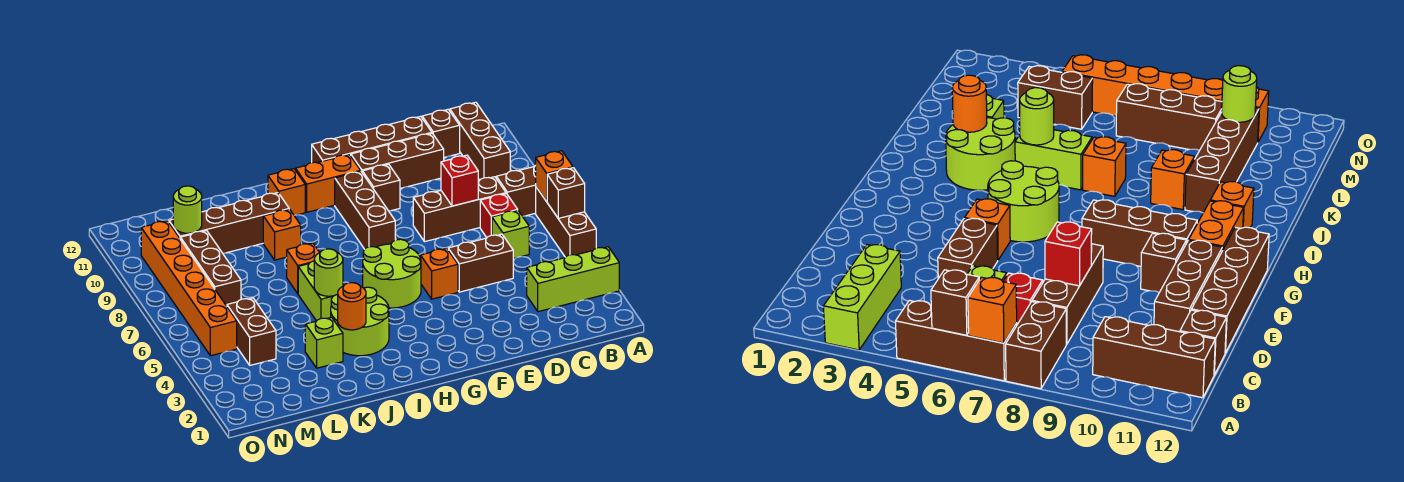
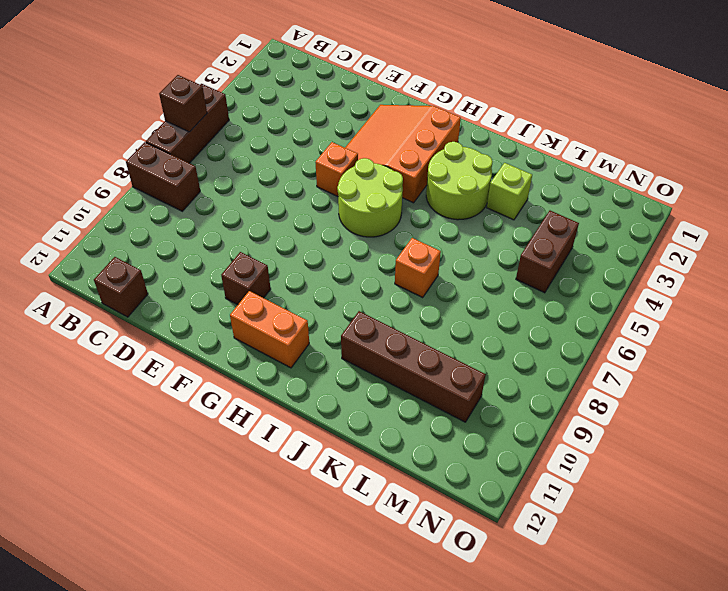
orange slope F2:H4 level 1 top H -> none
none -> lime brick A3:C3 level 1
none -> brown brick B10:B12 level 1
none -> lime brick C6 level 1
none -> red brick C7 level 1

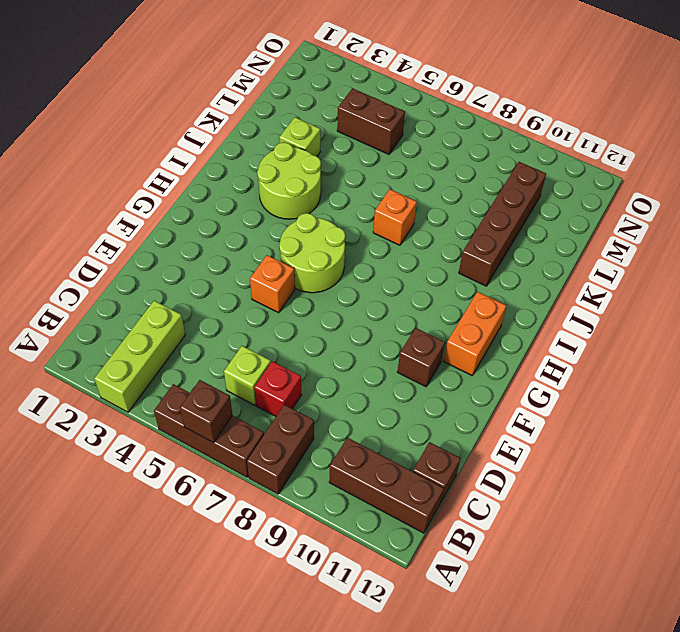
none -> brown brick C8:E8 level 1
none -> brown brick D5:E5 level 1
none -> brown brick D11:F11 level 1
none -> brown brick D12:G12 level 1

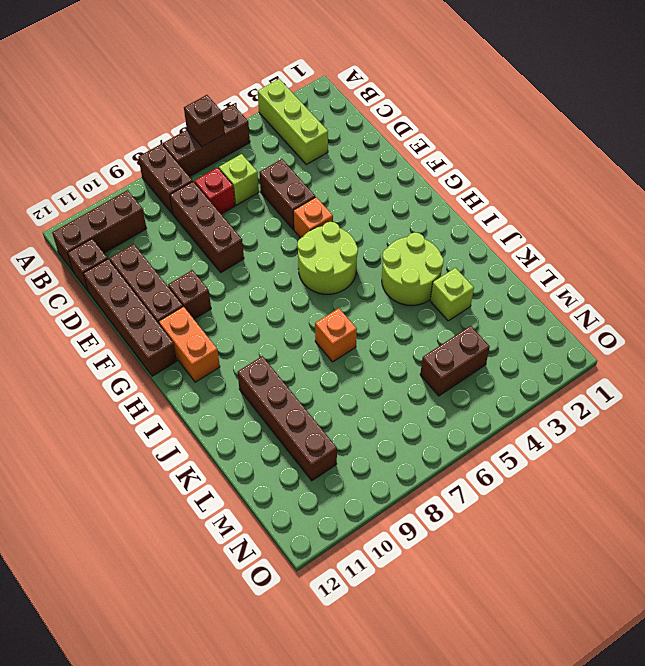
none -> brown brick G8:G10 level 1
none -> orange brick I11 level 1
none -> lime brick J5:J6 level 1
none -> orange brick J9 level 1

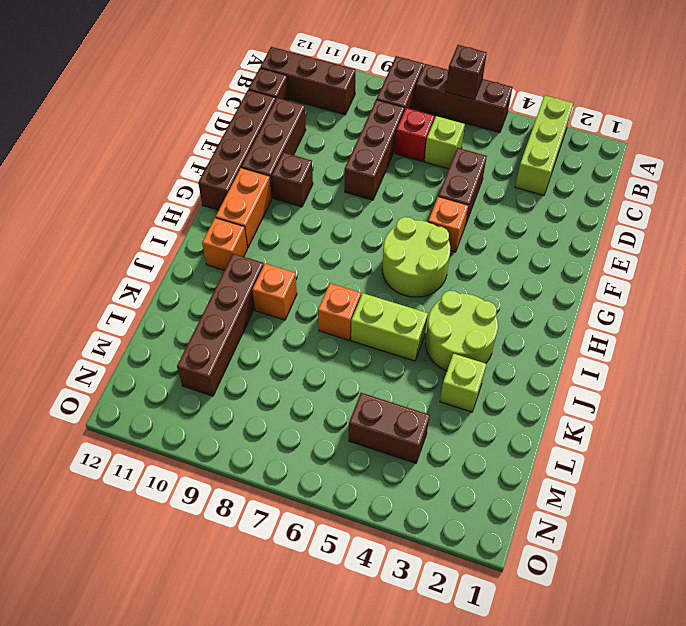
none -> brown brick G8:G10 level 1
none -> brown brick M7:M9 level 1
none -> orange brick N5:N10 level 1
none -> orange brick A7 level 2

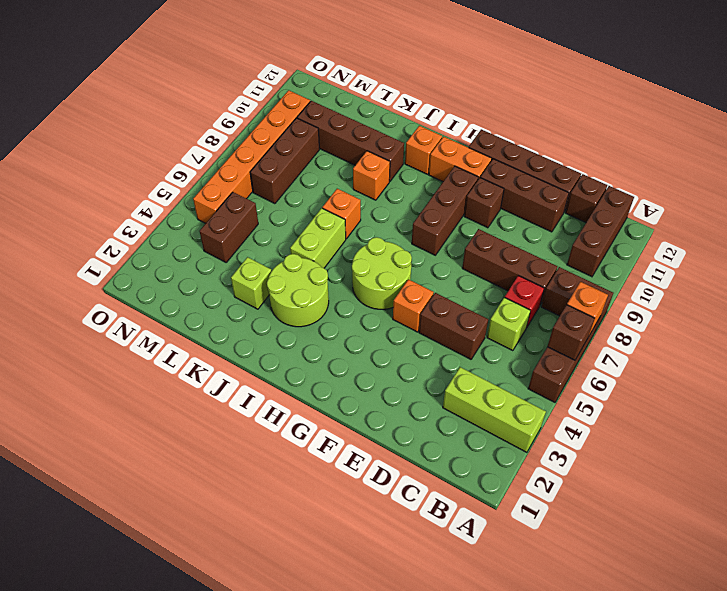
none -> red brick D8 level 2
none -> orange round brick J3 level 2
none -> lime round brick J5 level 2
none -> lime round brick M10 level 2

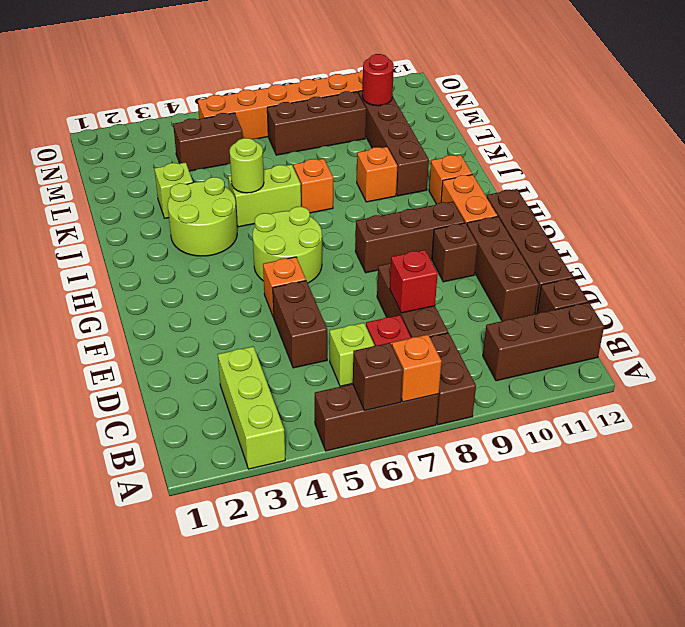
red round brick M10 level 2 -> lime round brick M10 level 2
none -> orange round brick J3 level 2

